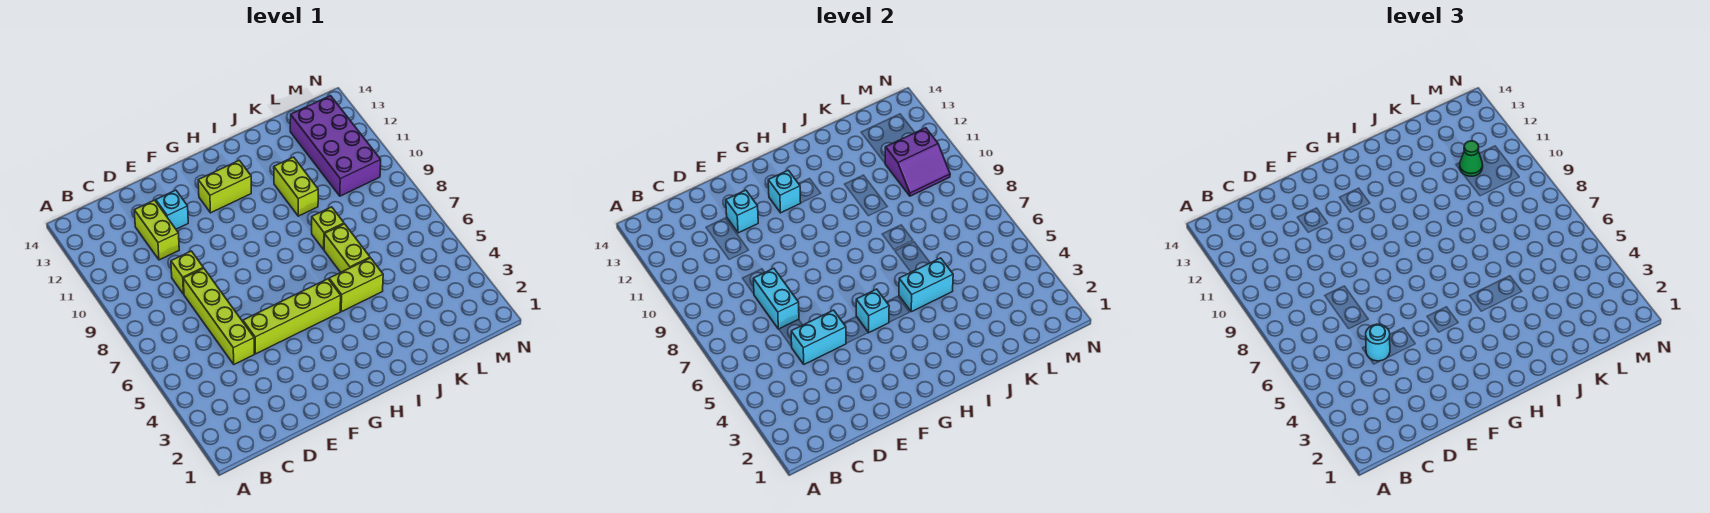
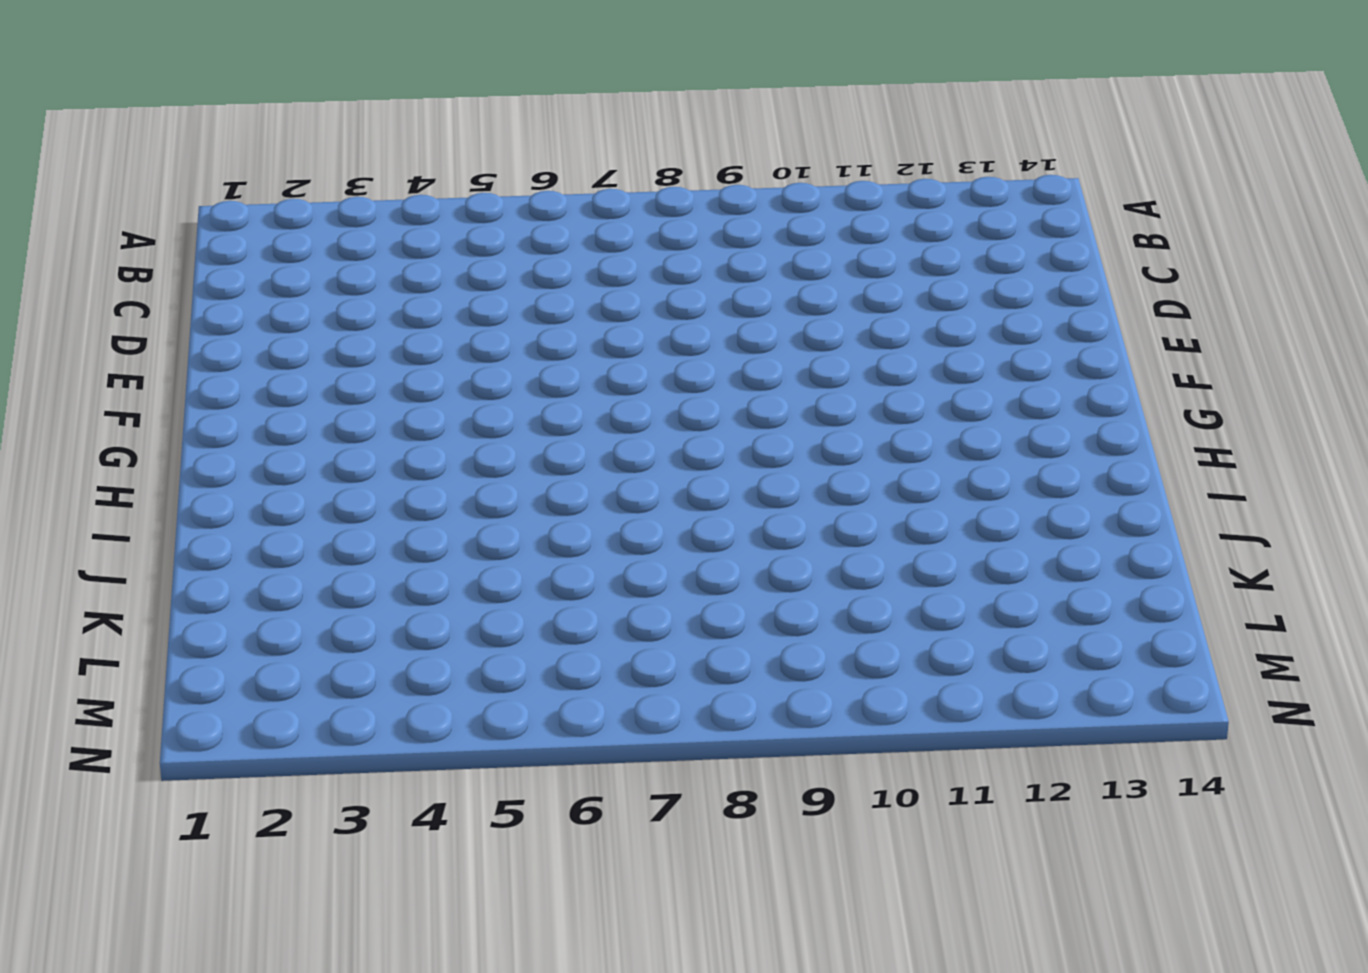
none -> lime brick D5:D8 level 1
none -> lime brick D9 level 1
none -> lime brick D11:D12 level 1

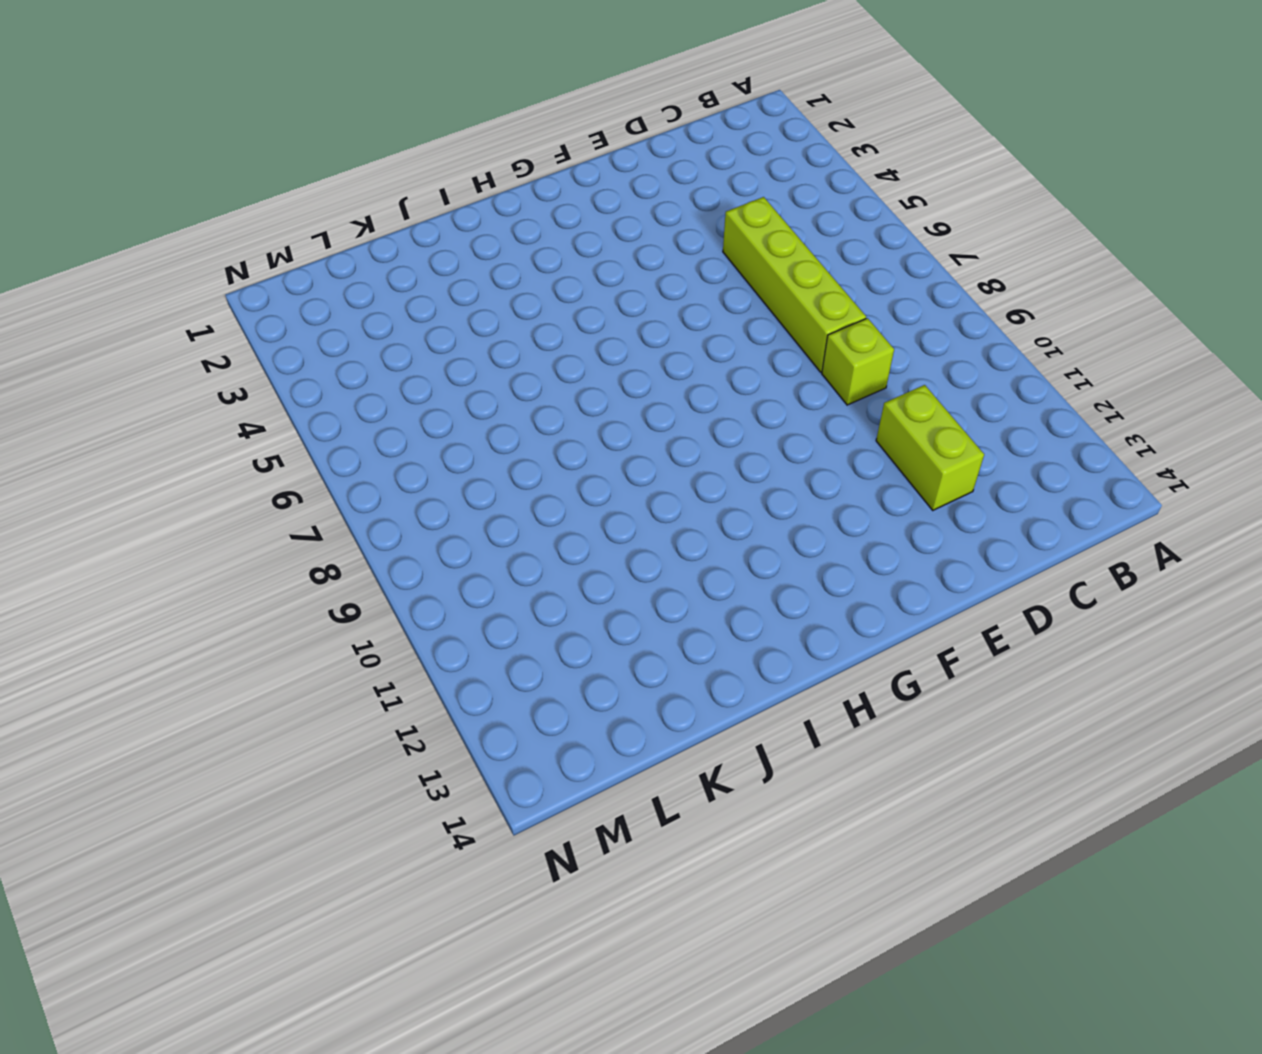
none -> lime brick E5:H5 level 1
none -> cyan brick E12 level 1
none -> lime brick G12:H12 level 1

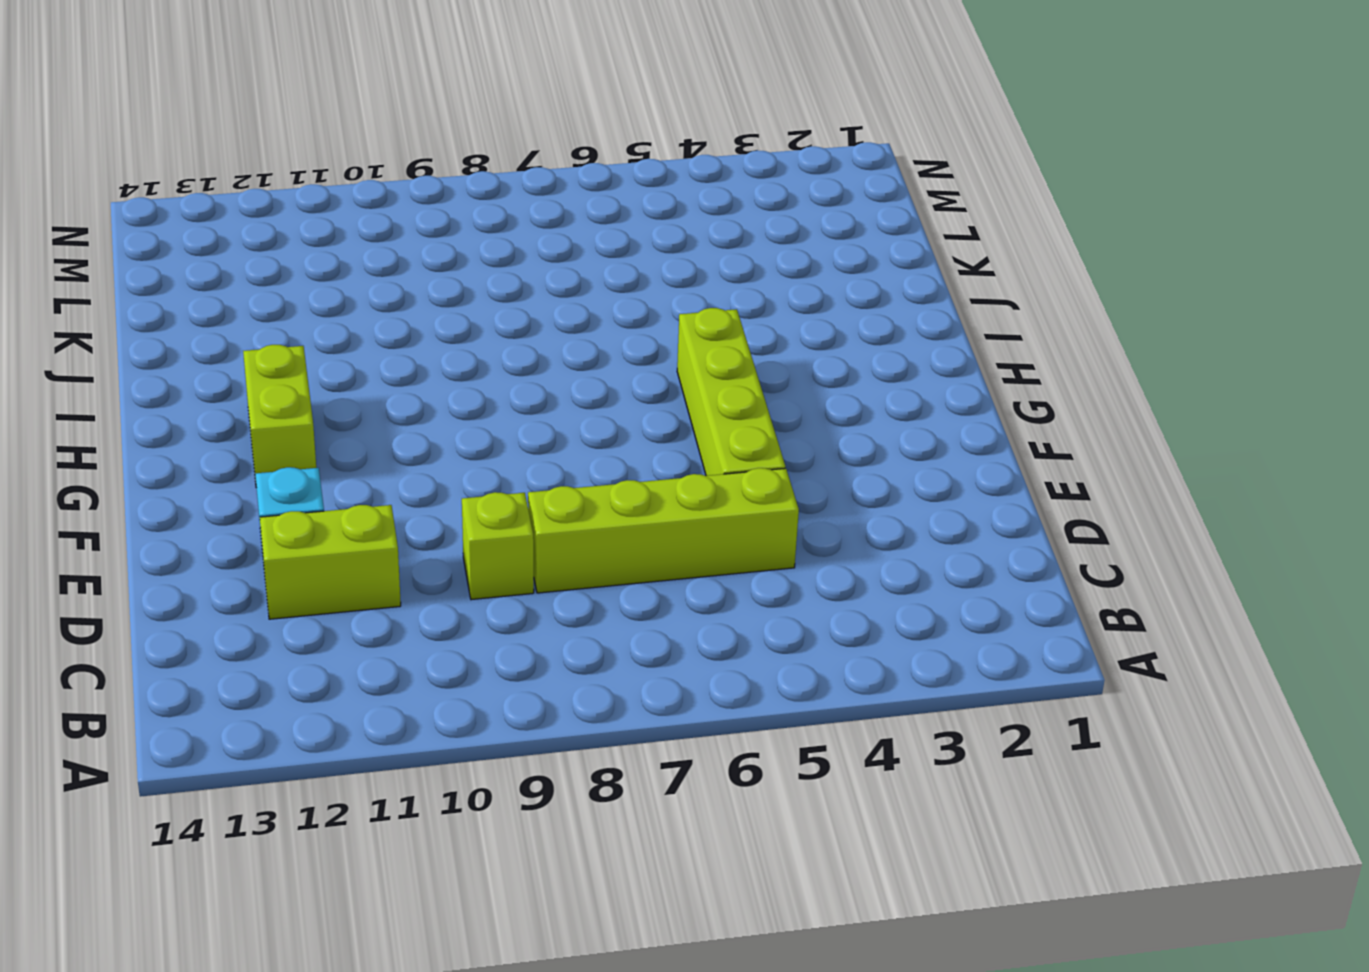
none -> lime brick I5:J5 level 1
none -> lime brick J6:J7 level 1
none -> lime brick J8 level 1

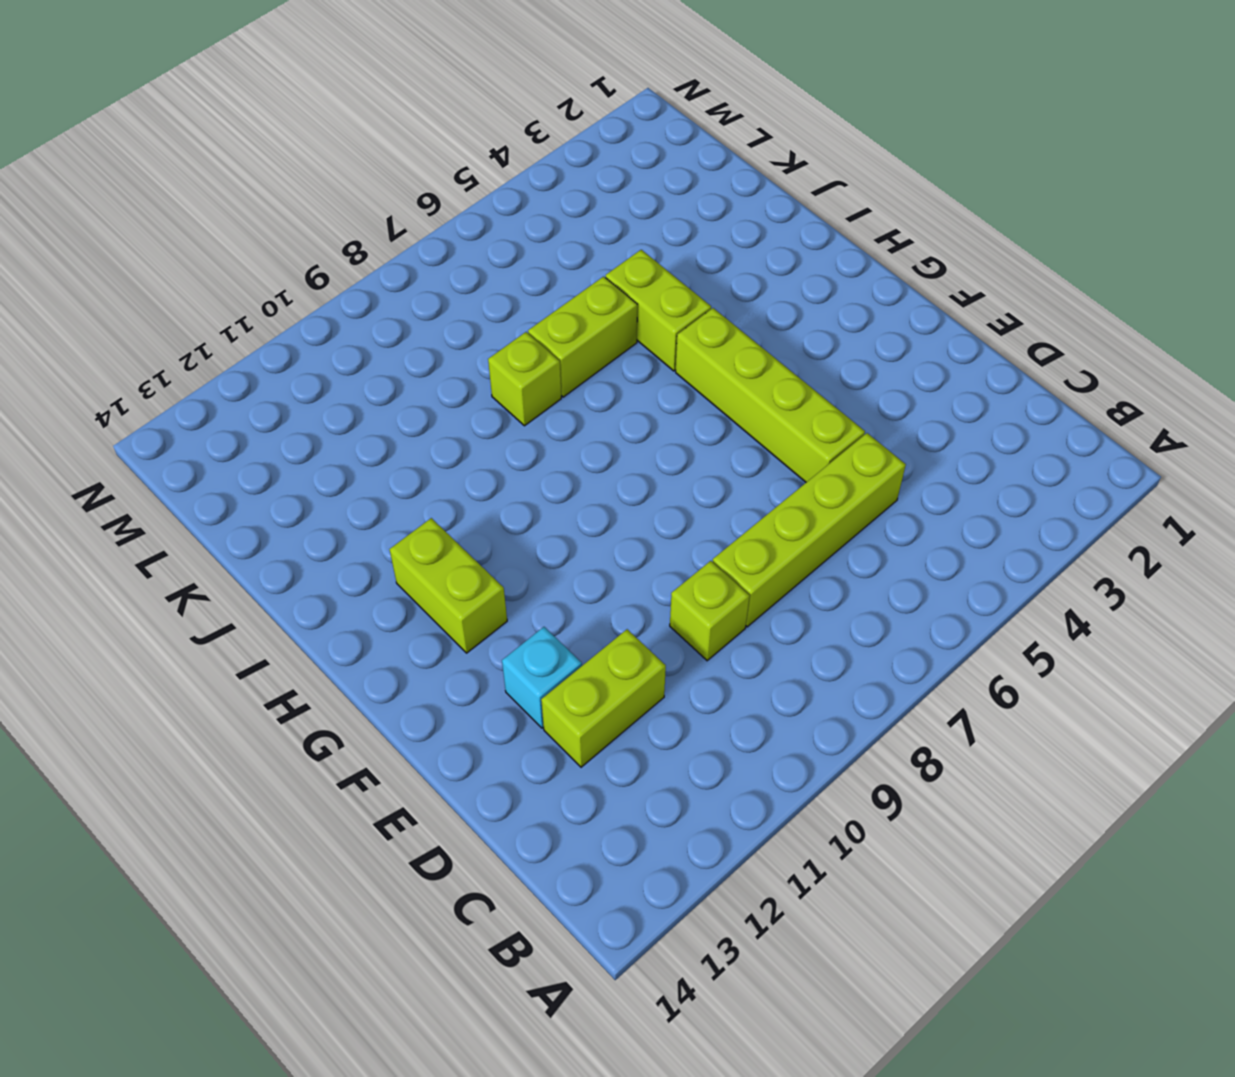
none -> lime brick J10:J11 level 1
none -> purple brick L10:M13 level 1
none -> cyan brick D5:E5 level 2

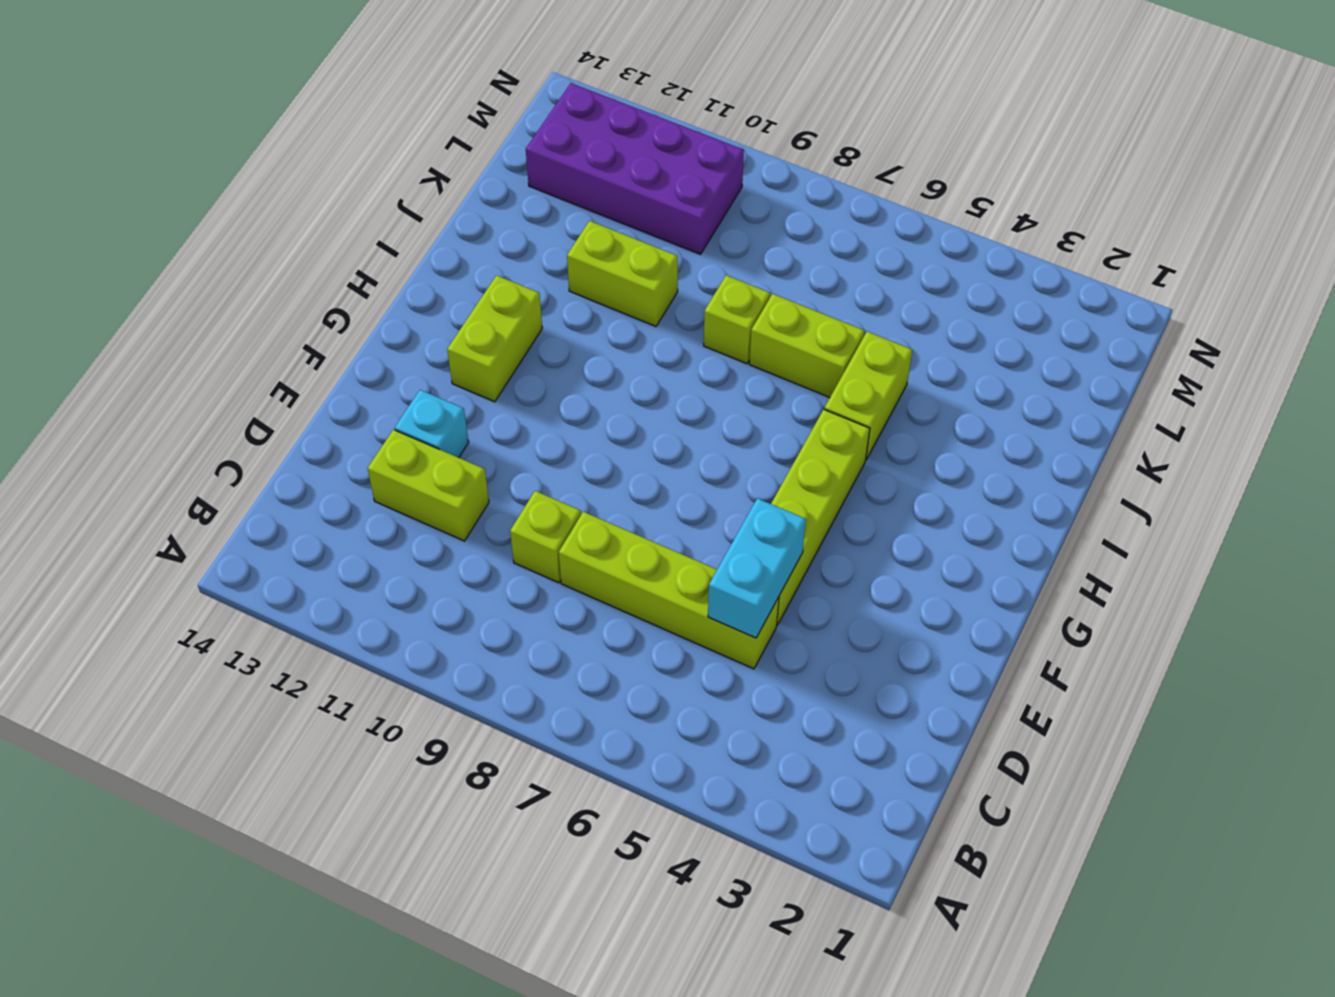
none -> cyan brick D7:D8 level 2
none -> cyan brick E12 level 2
none -> cyan brick G5 level 2

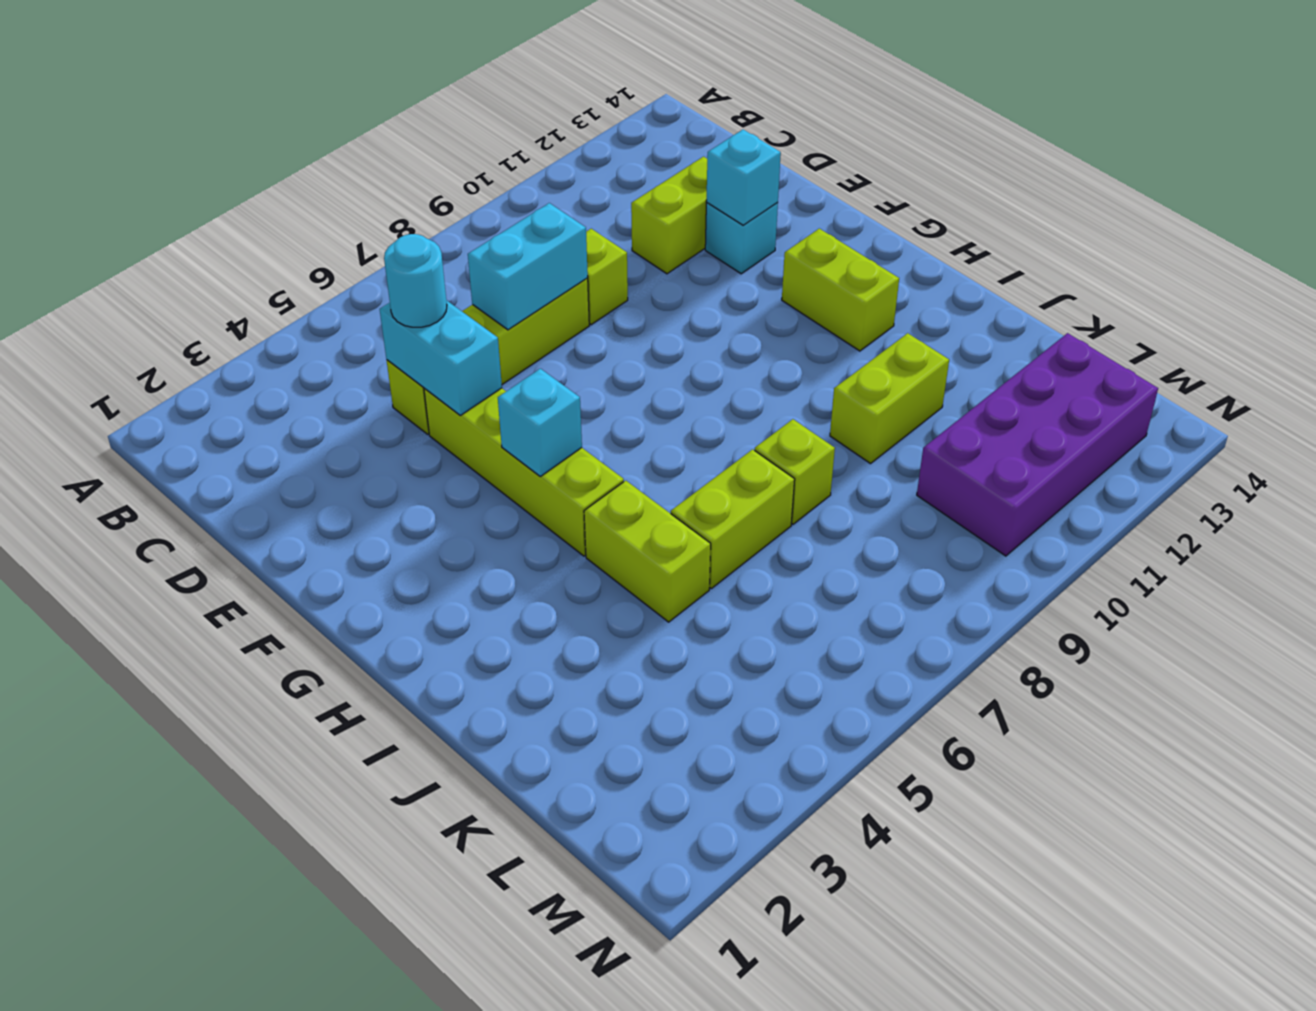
none -> cyan brick G12 level 2
none -> cyan brick I5:J5 level 2
none -> purple slope L10:M11 level 2 top 11

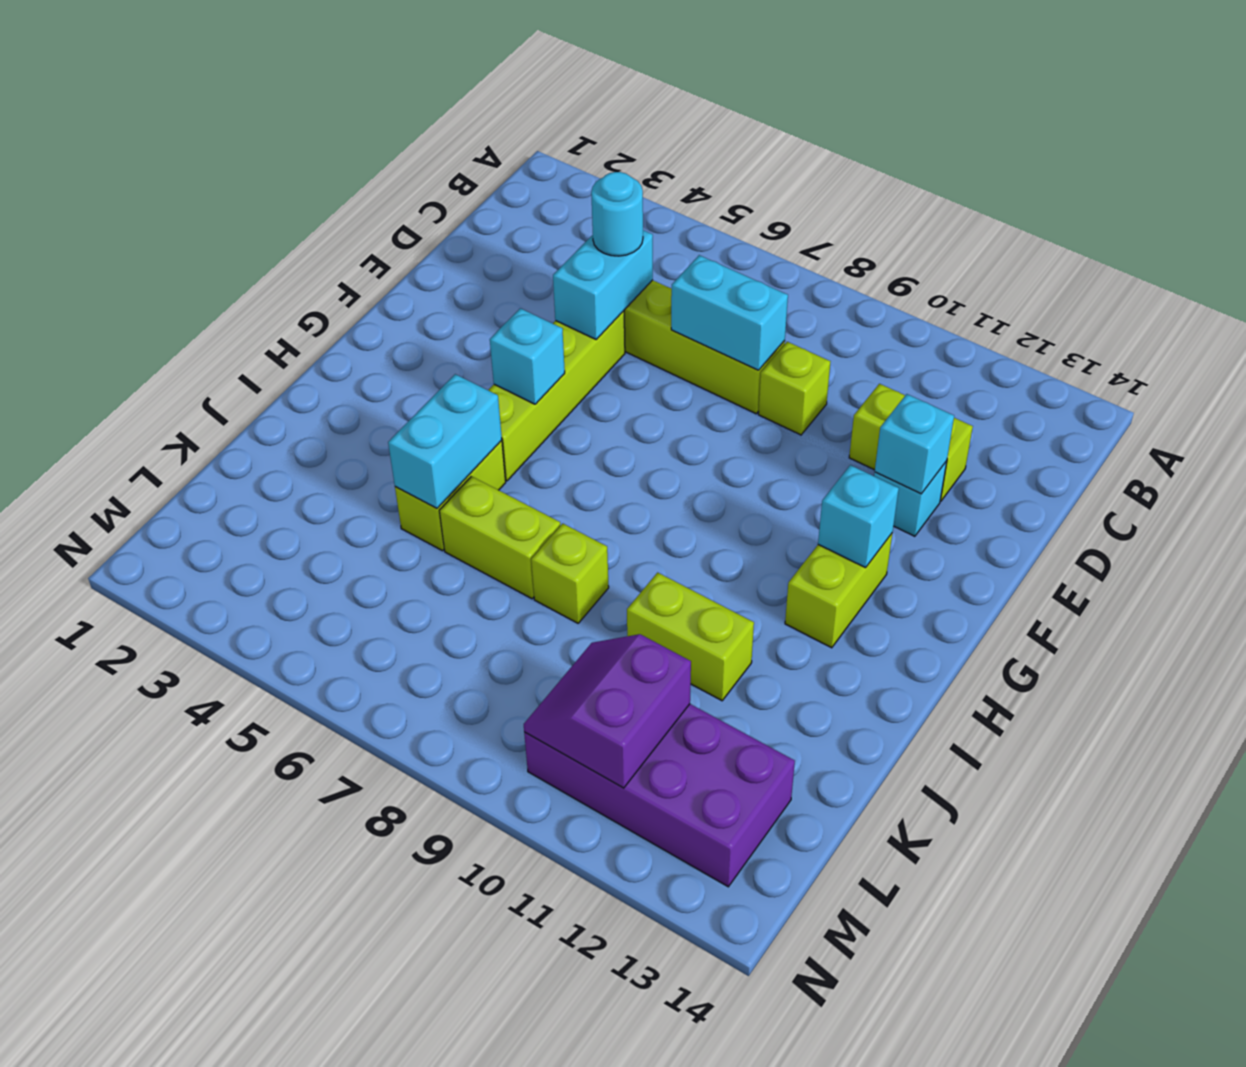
none -> green cone L11 level 3

